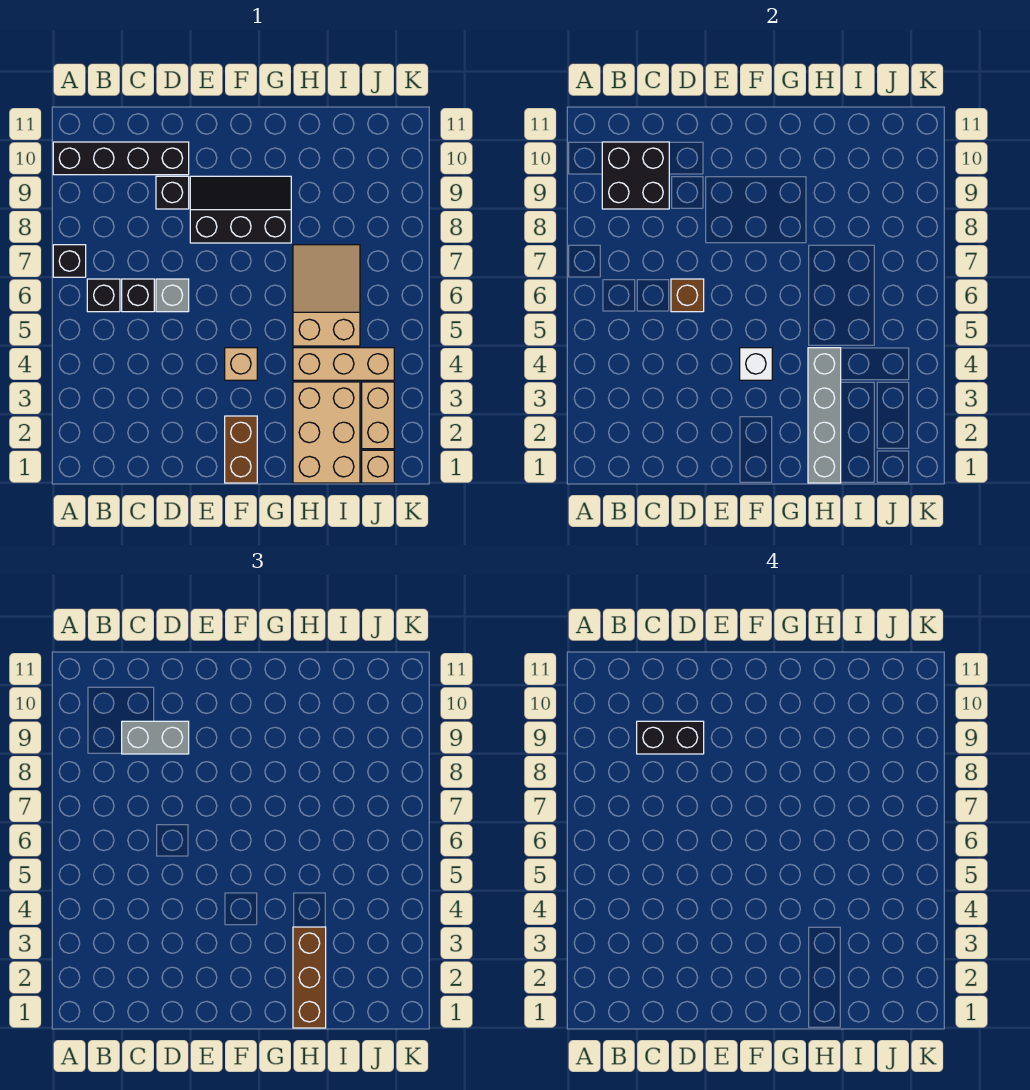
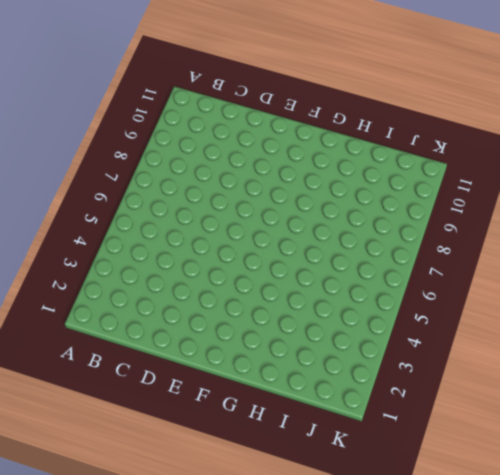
none -> black brick A7 level 1
none -> black brick A10:D10 level 1
none -> black brick B6 level 1

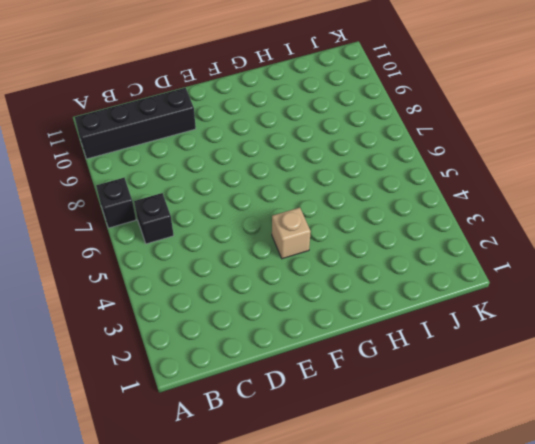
none -> black brick C6 level 1
none -> grey brick D6 level 1
none -> black brick D9 level 1

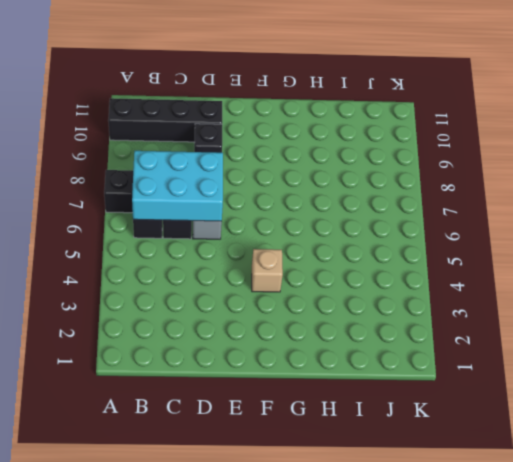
cyan brick B6:D7 level 2 -> brown brick D6 level 2
none -> black slope E8:G9 level 1 top 8
none -> brown brick F1:F2 level 1
none -> tan brick H1:I3 level 1

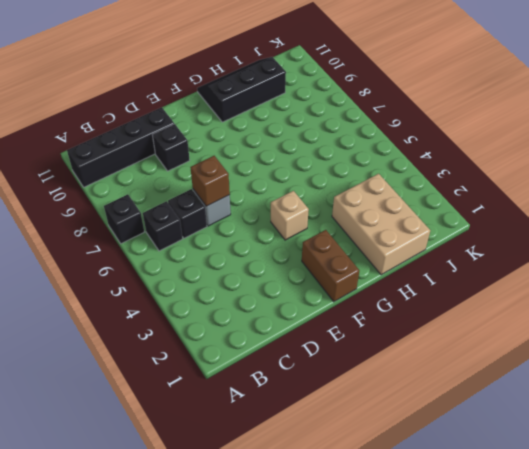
black slope G10:I11 level 1 top 10 -> black slope E8:G9 level 1 top 8
none -> tan brick H4:J4 level 1
none -> tan slope H5:I7 level 1 top 5
none -> tan brick J1 level 1

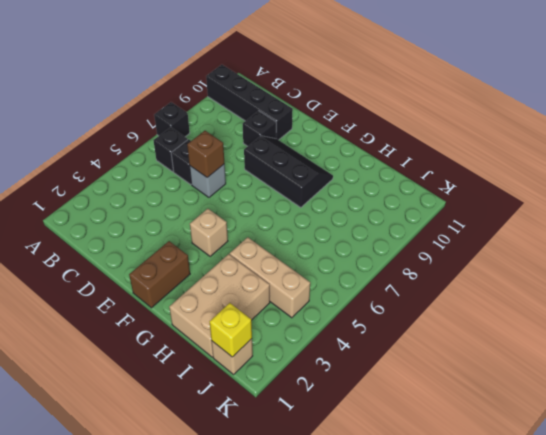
yellow brick J1 level 2 -> none
none -> tan slope H5:I7 level 1 top 5
none -> tan brick J2:J3 level 1
none -> black brick B9:C10 level 2

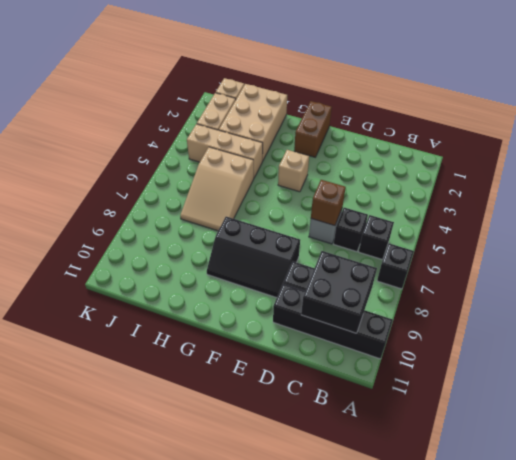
none -> white brick F4 level 2
none -> grey brick H1:H4 level 2
none -> grey brick C9:D9 level 3

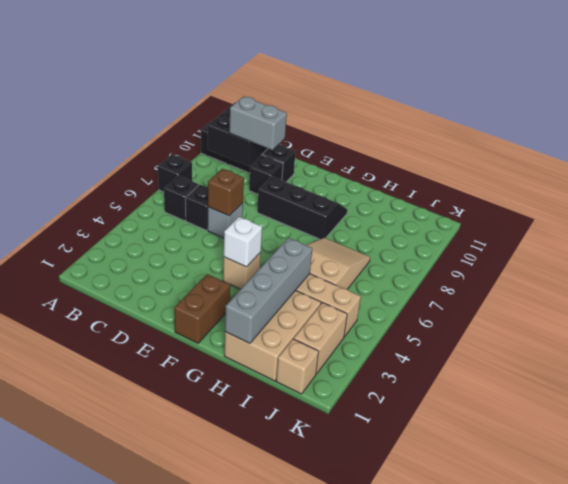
none -> brown brick H1:H3 level 3
none -> black brick C9:D9 level 4

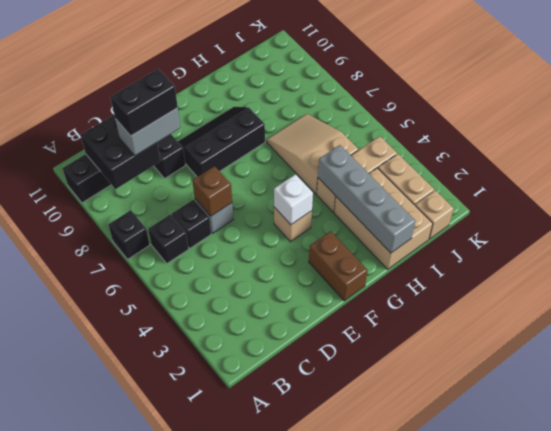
none -> brown brick H1:H3 level 3

